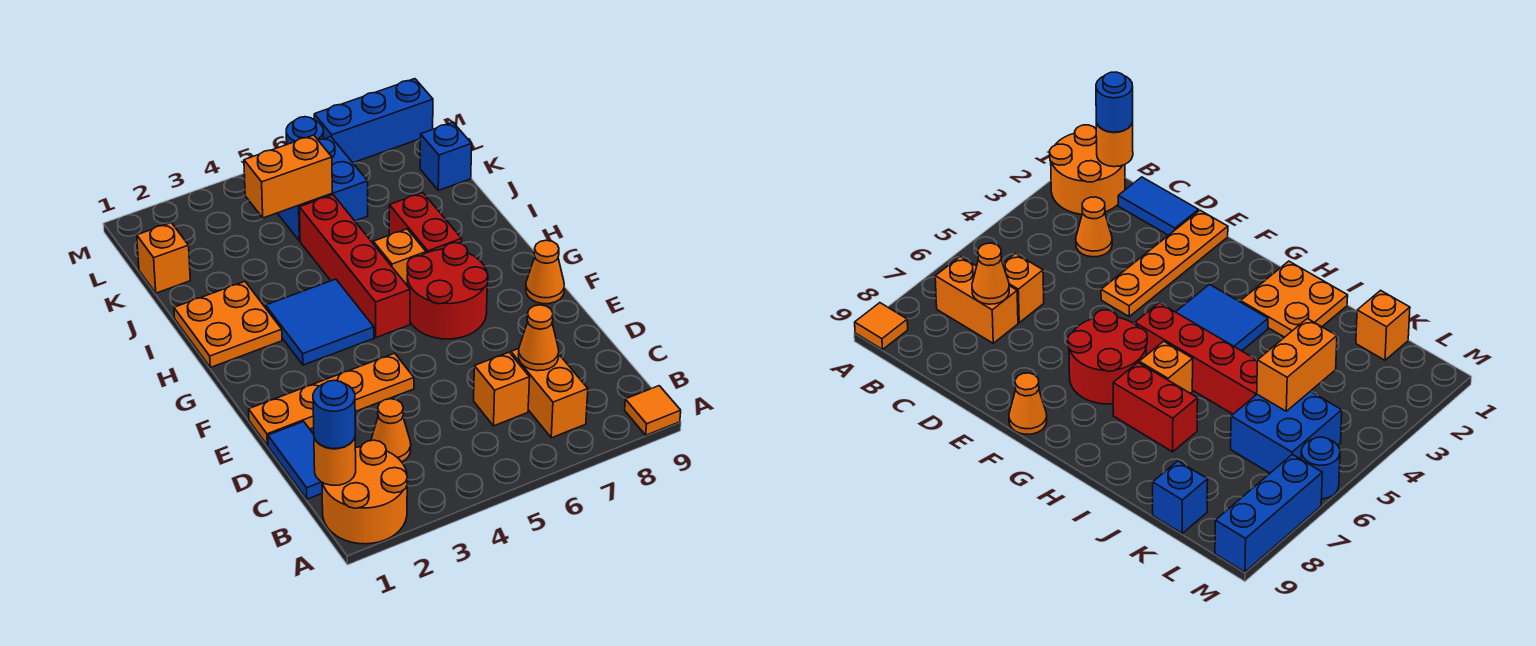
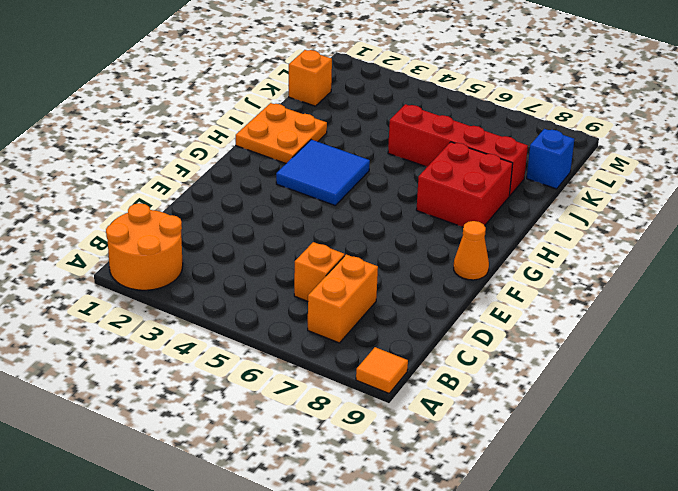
red brick H7:I8 level 1 -> red brick H7:I7 level 1
red brick J5:J8 level 1 -> red brick G5:J5 level 1
none -> blue tile C1:D1 level 1
none -> orange cone C3 level 1
none -> orange plate E1:E4 level 1

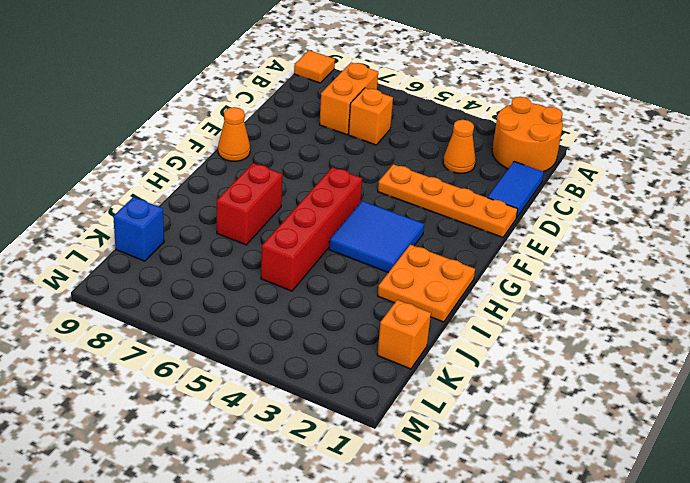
none -> red round brick F6:G7 level 1
none -> orange brick H6 level 1
none -> blue brick K5:L6 level 1

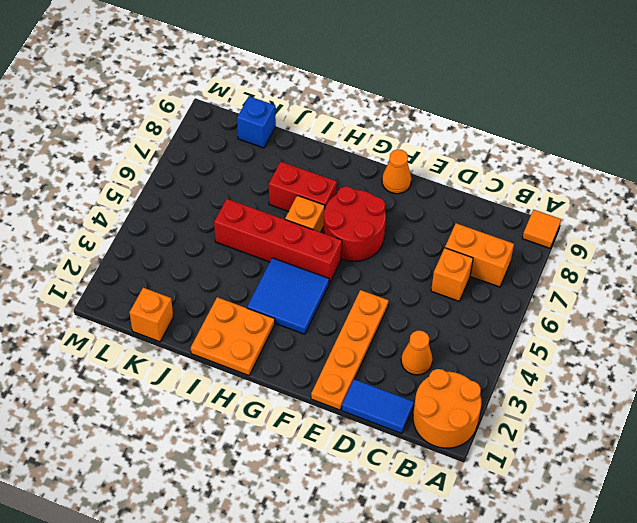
none -> blue brick K5:L6 level 1
none -> blue round brick M6 level 1
none -> blue brick M7:M9 level 1

